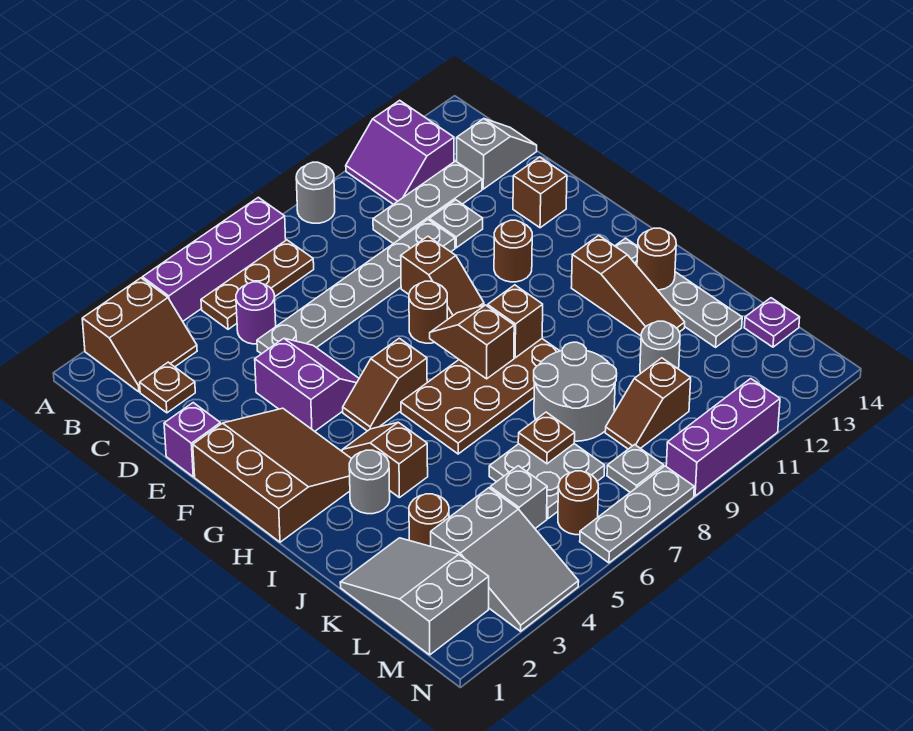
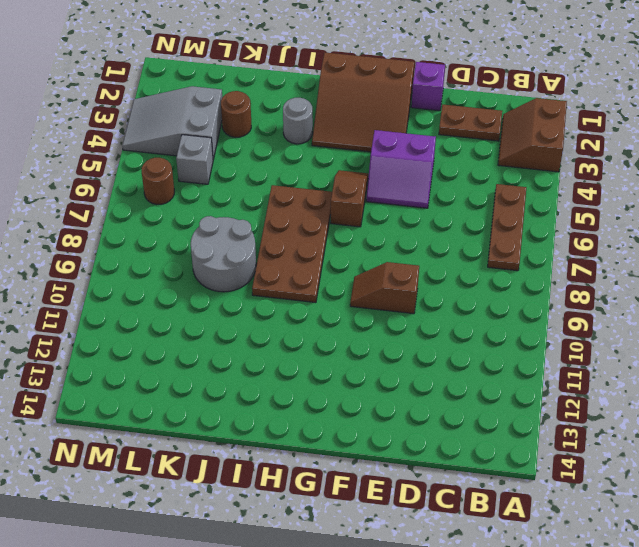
brown plate C2:D2 level 1 -> brown plate C2 level 1
none -> purple brick A4:A7 level 1
none -> grey round brick A9 level 1
none -> purple slope A11:B12 level 1 top 12
none -> purple round brick C5 level 1

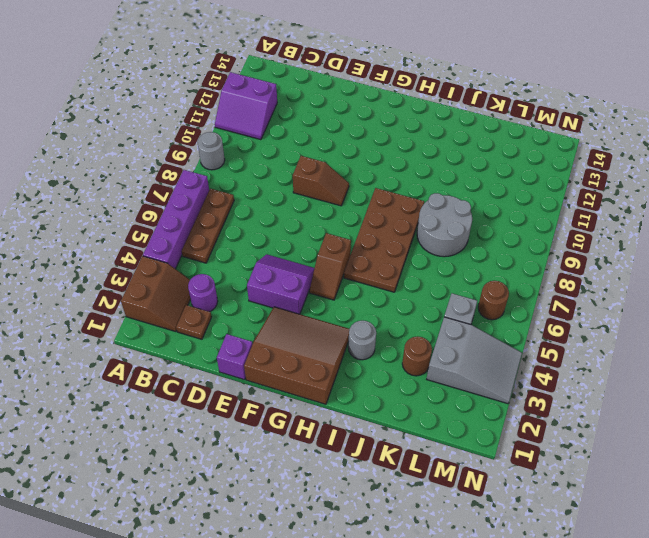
purple round brick C3 level 1 -> purple round brick C5 level 1
none -> grey plate C10:C12 level 1
none -> grey slope C13:C14 level 1 top 13
none -> grey plate D5:D10 level 1
none -> grey plate D11 level 1

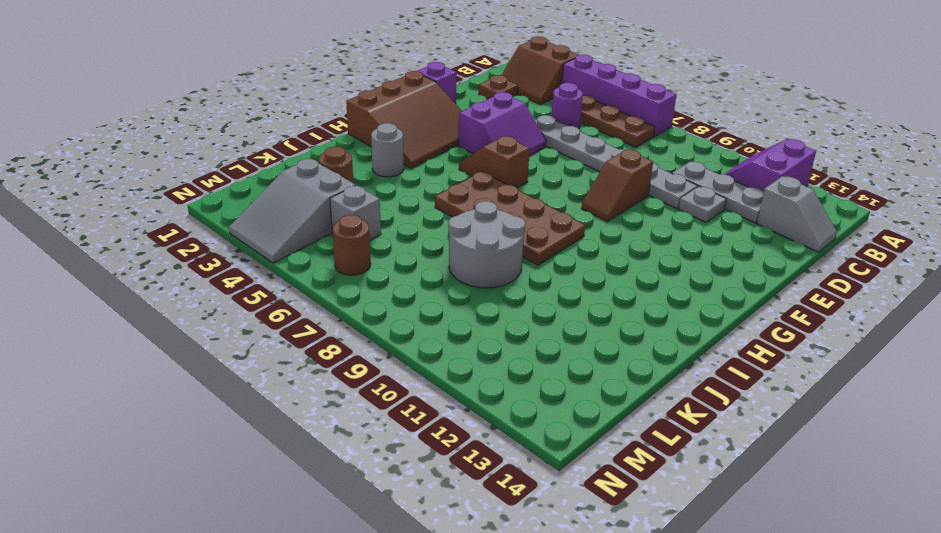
none -> grey round brick A9 level 1
none -> brown brick E13 level 1
none -> brown round brick F8 level 1
none -> brown round brick F11 level 1

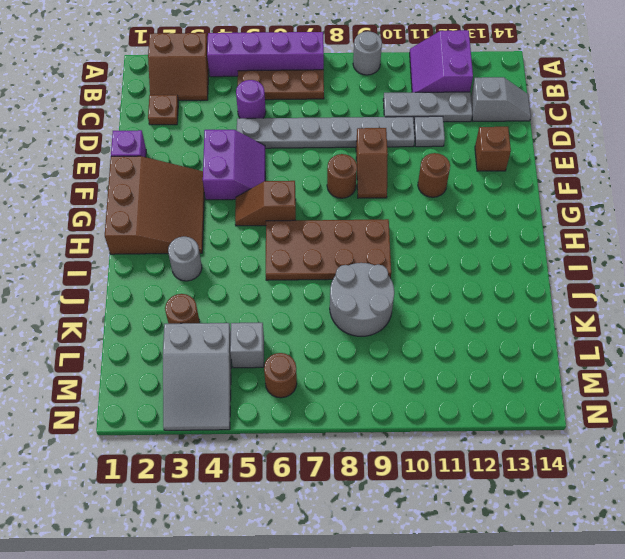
none -> brown slope H4:I4 level 1 top I
none -> brown slope H12:J12 level 1 top H
none -> grey plate H13:K13 level 1
none -> grey slope K1:M2 level 1 top M

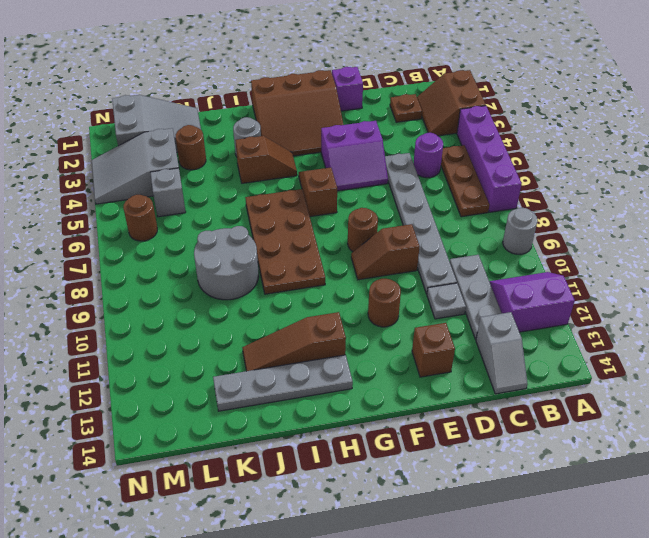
none -> grey plate K6:L7 level 1
none -> grey round brick K11 level 1
none -> brown slope L9:L10 level 1 top 10
none -> purple plate L14 level 1

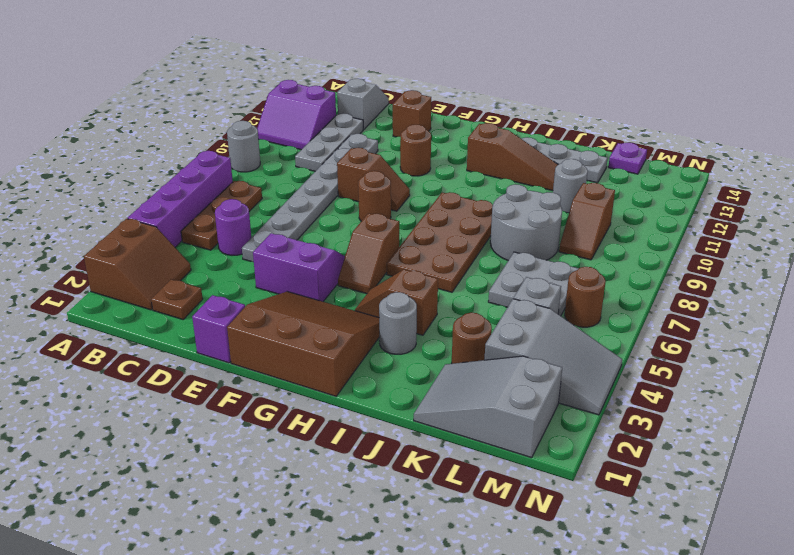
none -> grey plate M8 level 1
none -> grey plate N6:N8 level 1
none -> purple brick N9:N11 level 1
none -> brown slope G8:H8 level 2 top H

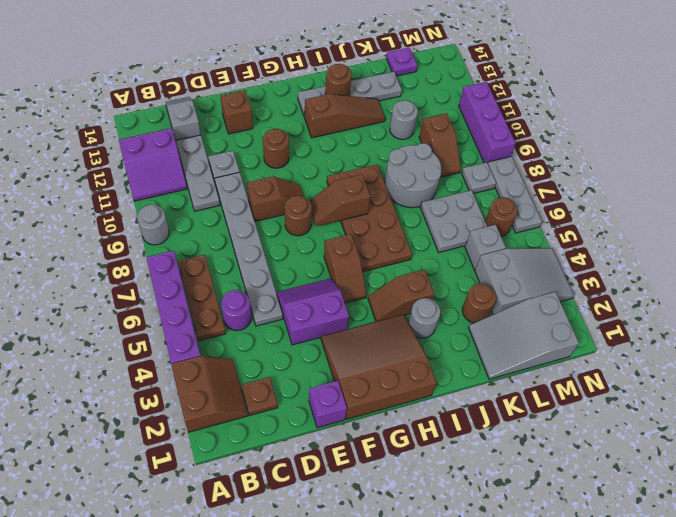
none -> brown brick H9 level 2
none -> brown plate K7 level 2

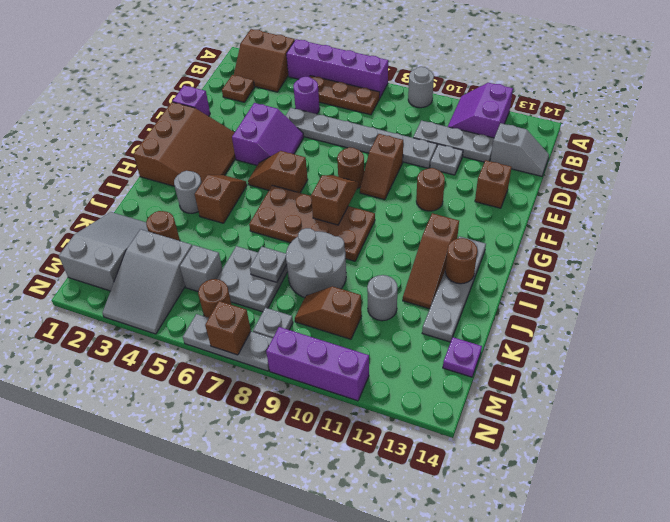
grey plate K7 level 2 -> brown plate K7 level 2
brown brick N7 level 2 -> brown brick H9 level 2

